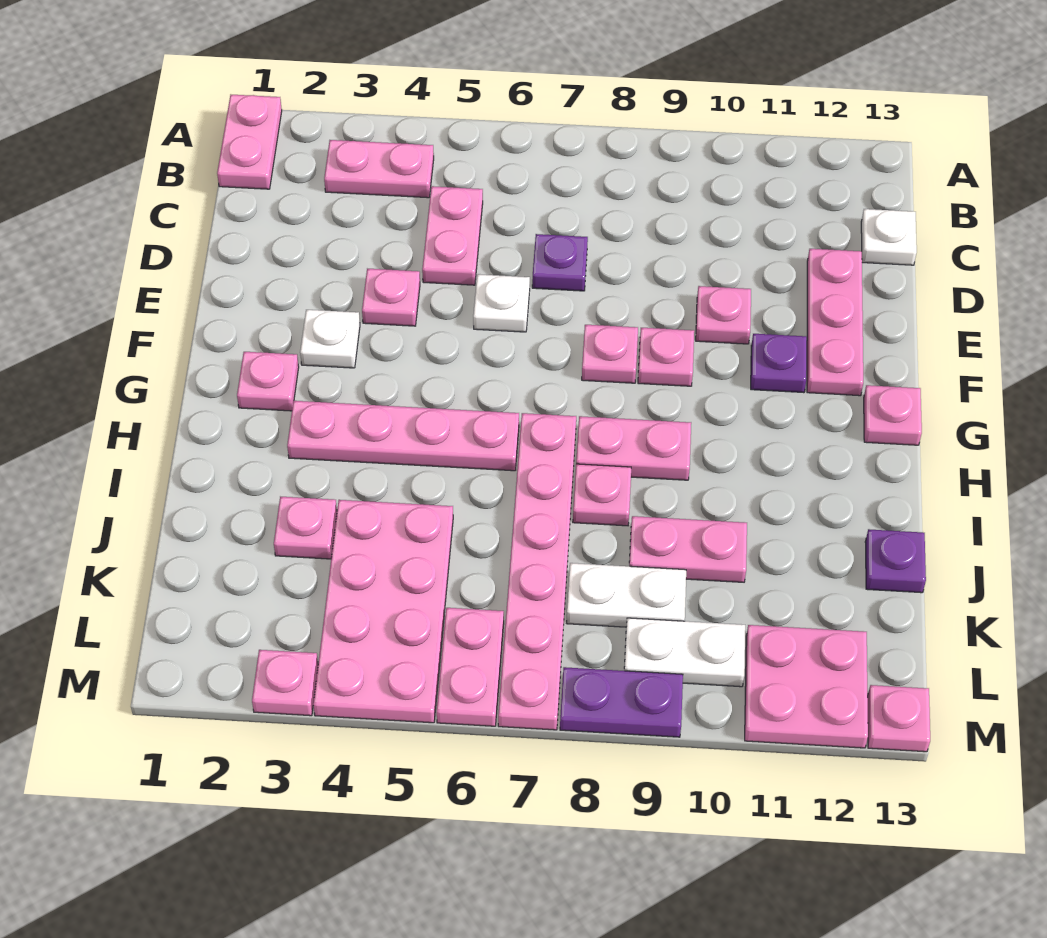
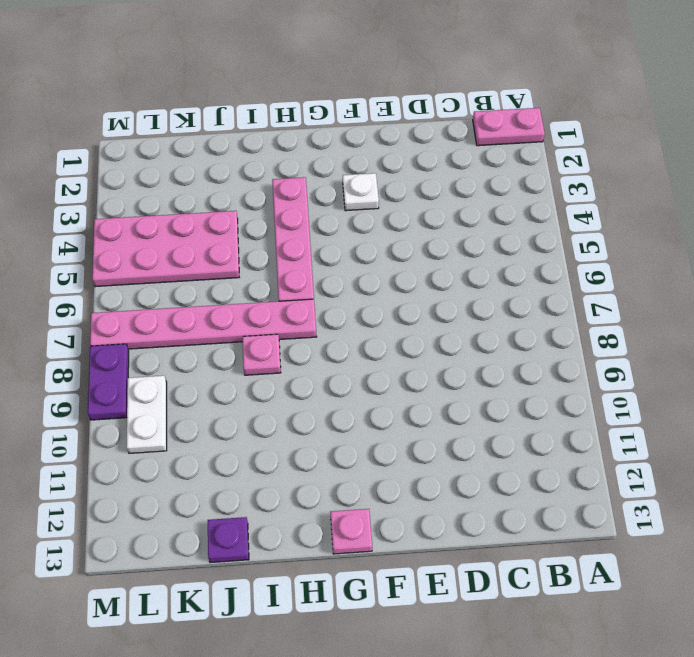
none -> pink plate B3:B4 level 1
none -> pink plate C5:D5 level 1
none -> white plate C13 level 1
none -> purple plate D7 level 1

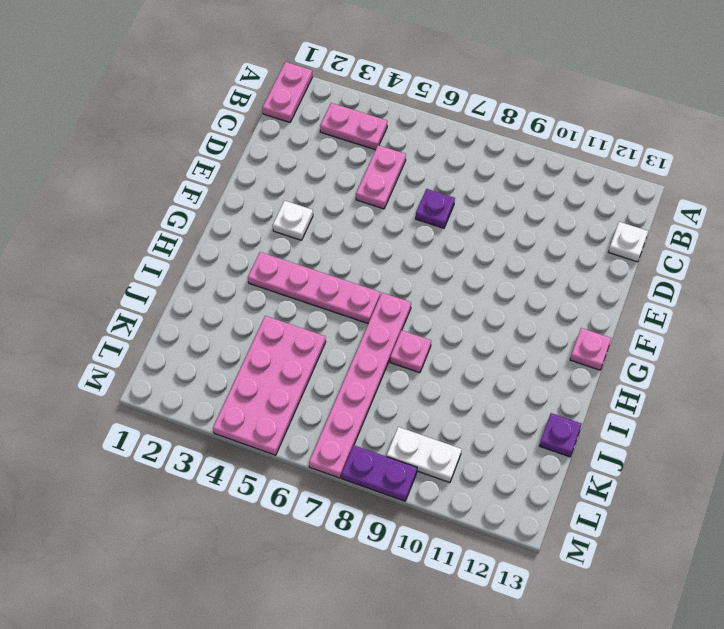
none -> pink plate D12:F12 level 1
none -> pink plate E4 level 1
none -> white plate E6 level 1
none -> pink plate E10 level 1

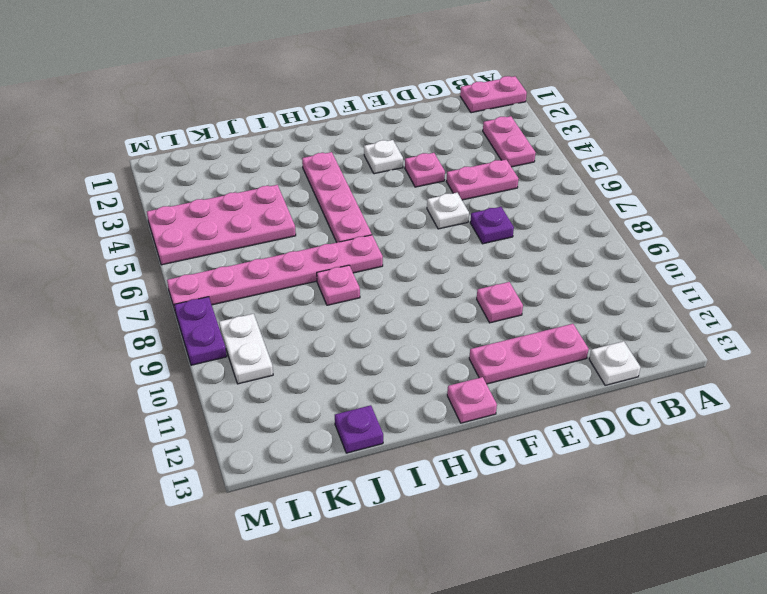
none -> pink plate F8 level 1
none -> pink plate F9 level 1
none -> purple plate F11 level 1
none -> pink plate G2 level 1

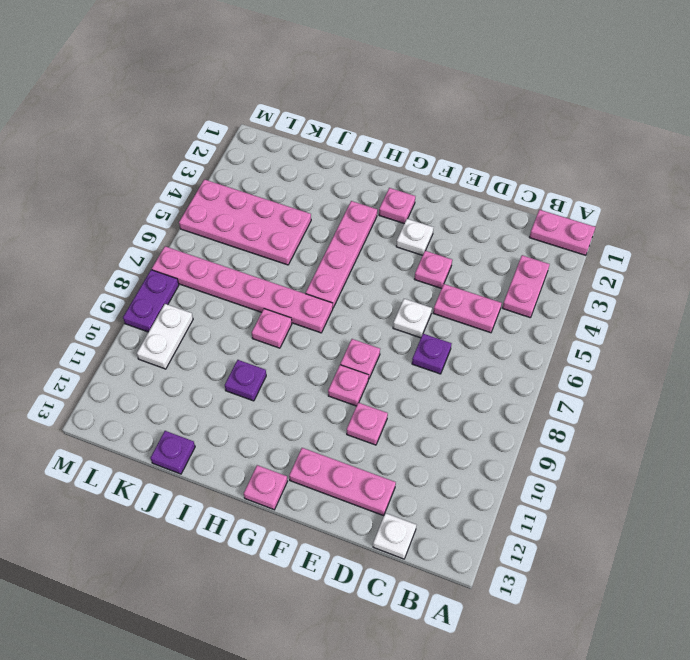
purple plate I10 level 1 -> purple plate F11 level 1
none -> pink plate H8:H9 level 1
none -> pink plate J3 level 1
none -> pink plate J9:J10 level 1
none -> white plate K8:K9 level 1

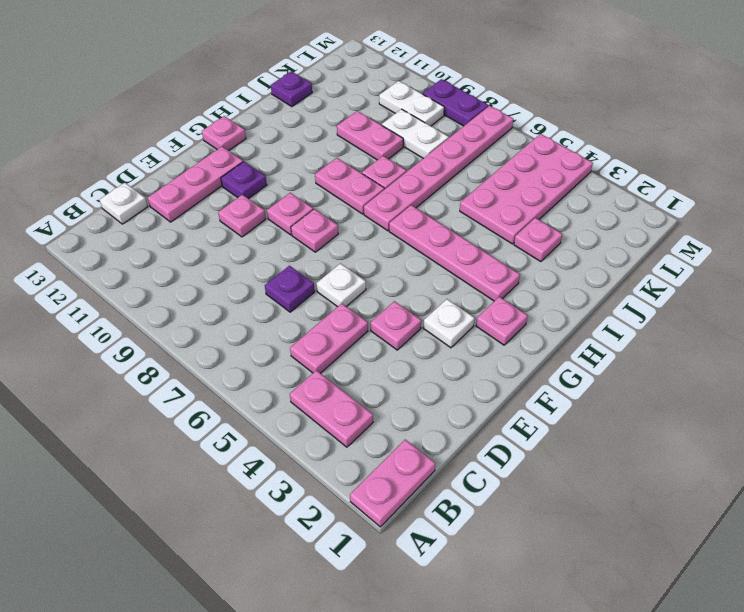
none -> pink plate L6:M6 level 1
none -> pink plate L11:M12 level 1
none -> pink plate M3 level 1
none -> pink plate M13 level 1

